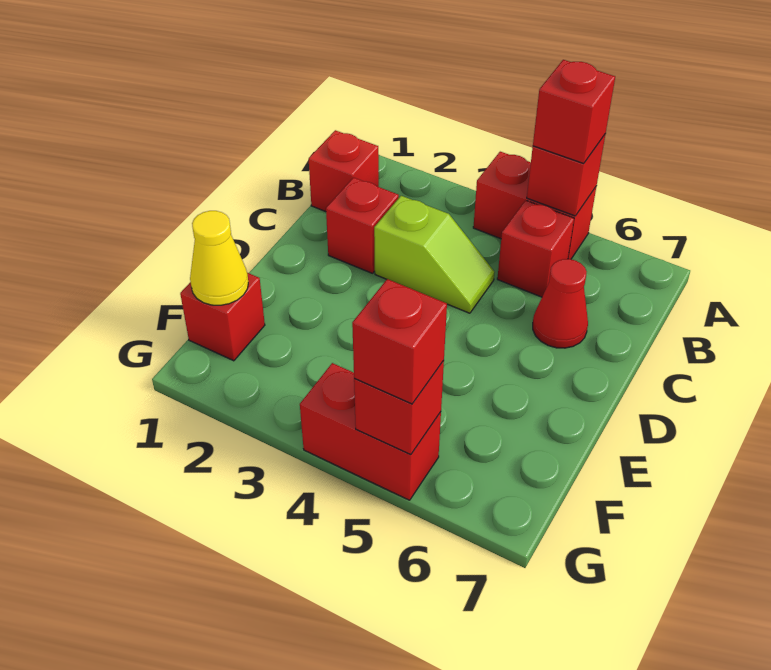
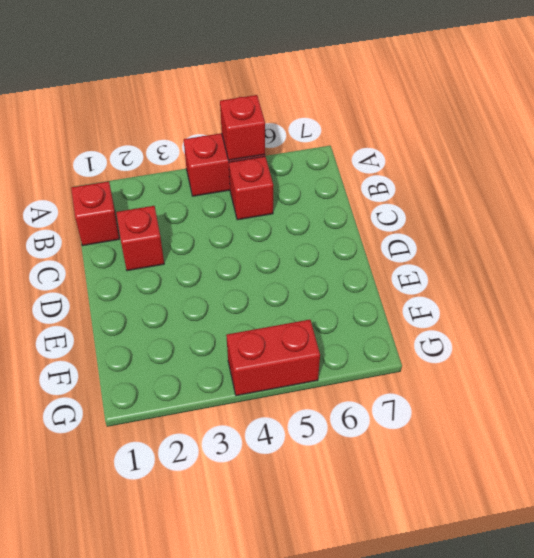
none -> lime slope C3:C4 level 1 top 3
none -> red cone C6 level 1
none -> red brick F1 level 1

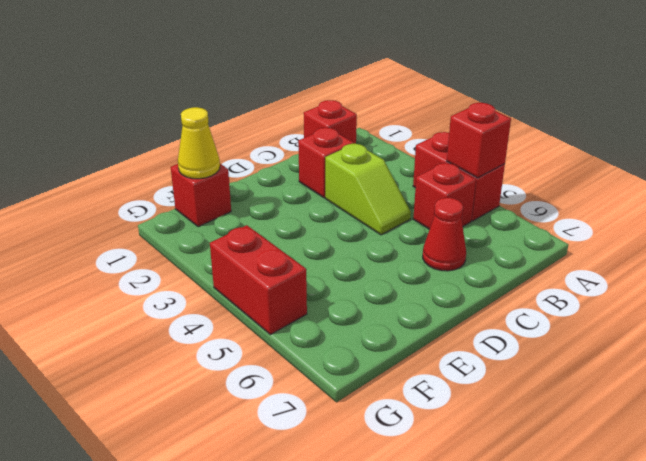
none -> red brick G5 level 2
none -> red brick A5 level 3
none -> red brick G5 level 3

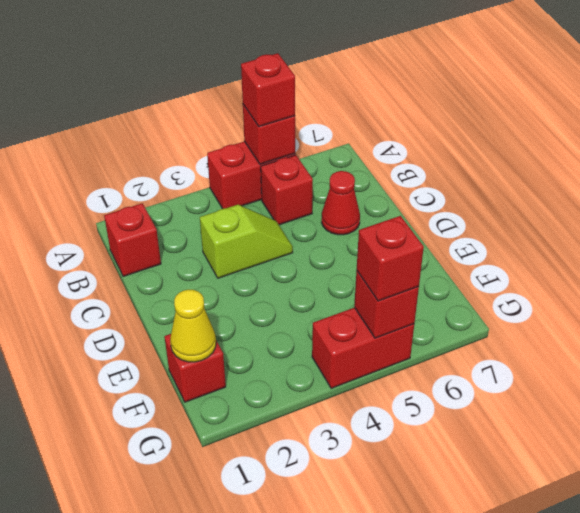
none -> red brick C2 level 1

